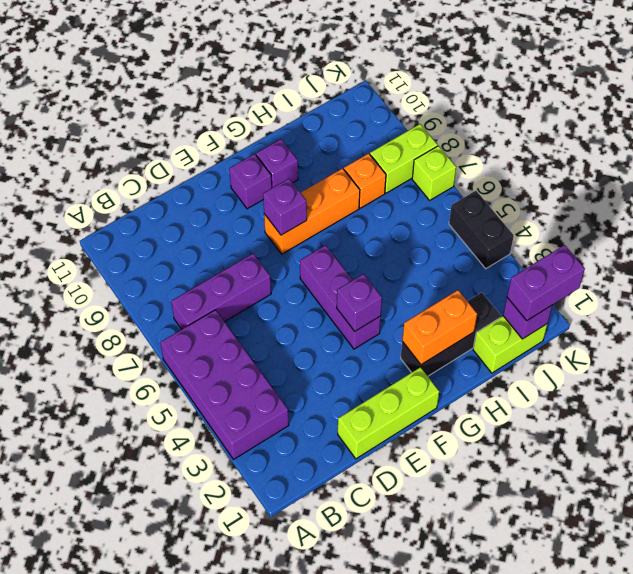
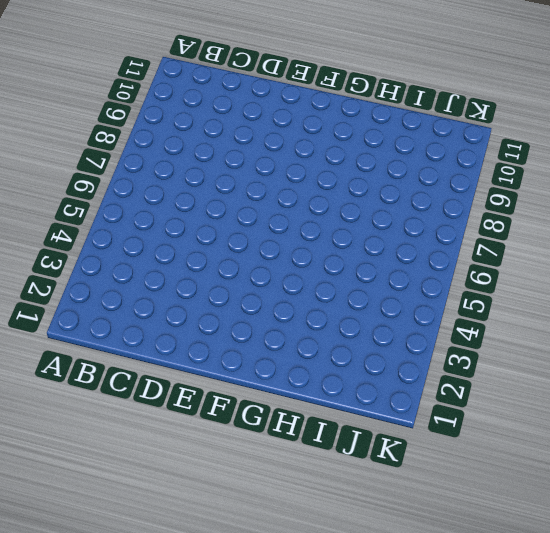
none -> purple brick A3:B6 level 1
none -> purple brick B7:D7 level 1
none -> lime brick D1:F1 level 1

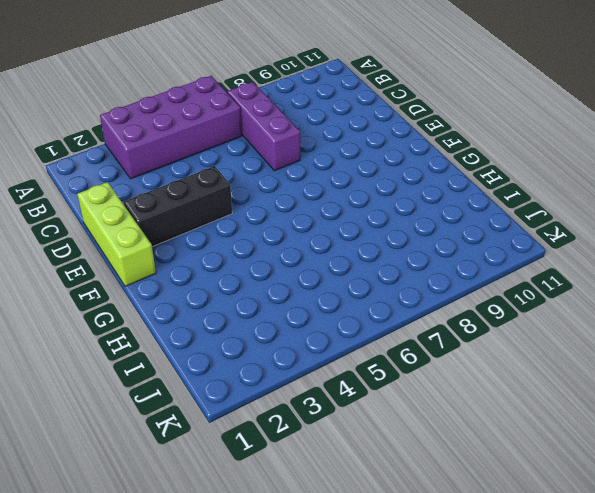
black brick E2:E4 level 1 -> black brick G2:I2 level 1
none -> purple brick F4:F6 level 1
none -> orange brick F8:H8 level 1
none -> purple brick F10 level 1

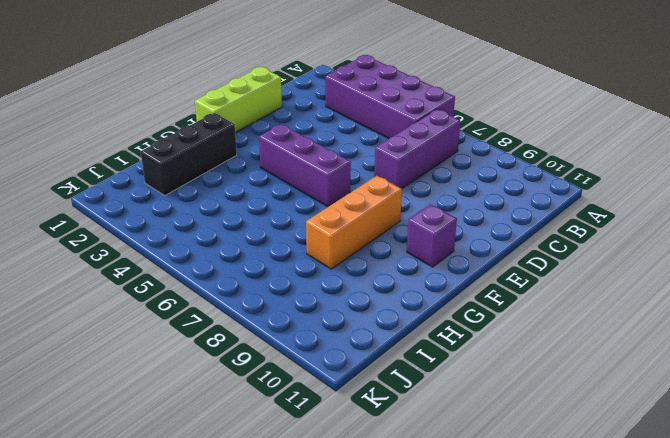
none -> purple brick G10 level 1
none -> lime brick I1:J1 level 1
none -> orange brick I8 level 1

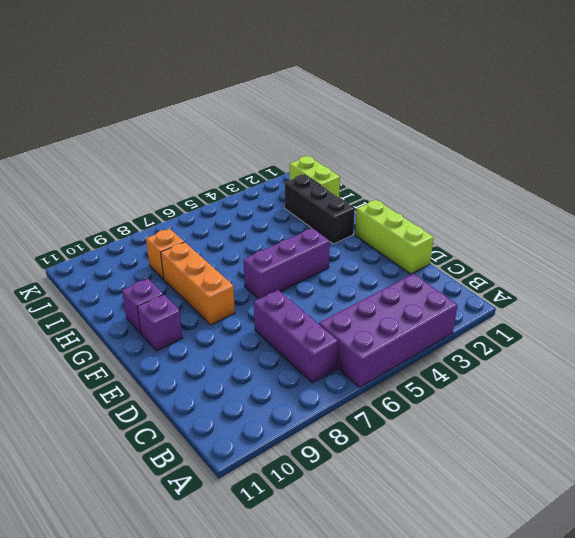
none -> lime brick J8:K8 level 1
none -> black brick K4:K5 level 1
none -> lime brick K7 level 1

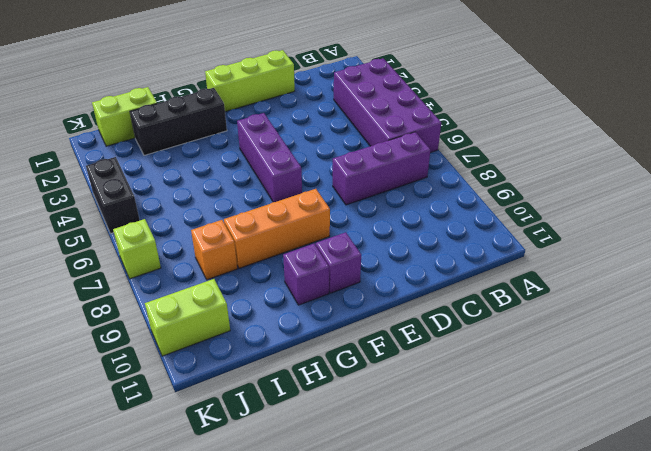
lime brick J10:K10 level 1 -> lime brick J8:K8 level 1
none -> purple brick F4 level 2
none -> purple brick F8 level 2
none -> orange brick G2:H2 level 2

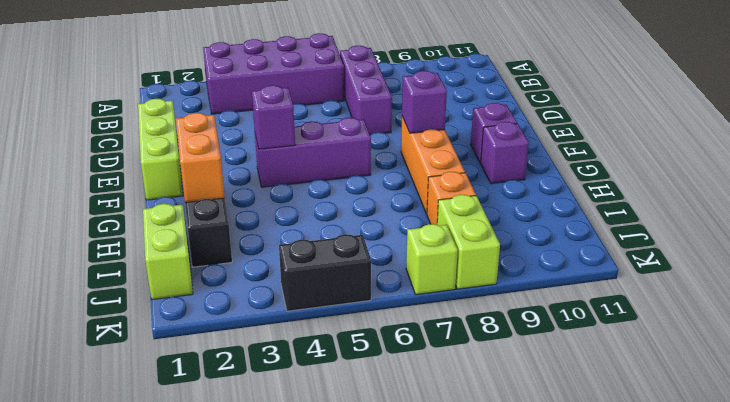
none -> purple brick J1 level 2
none -> purple brick J1:K1 level 3

